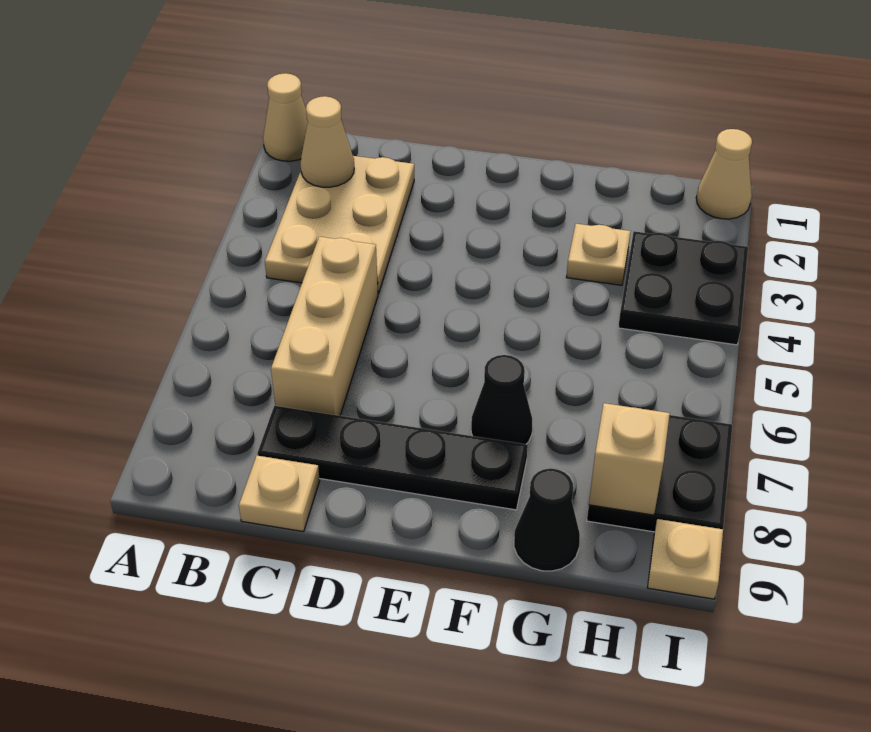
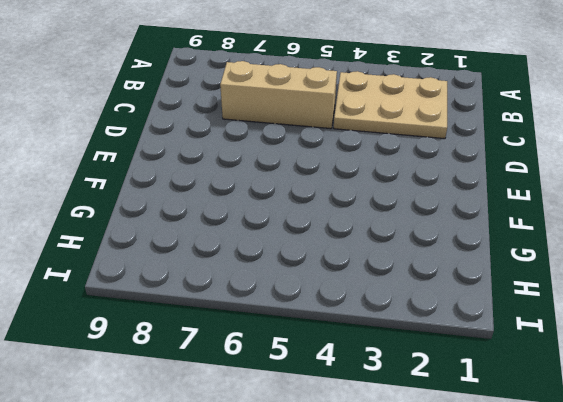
none -> tan cone A1 level 1
none -> black plate C8:F8 level 1
none -> tan plate C9 level 1

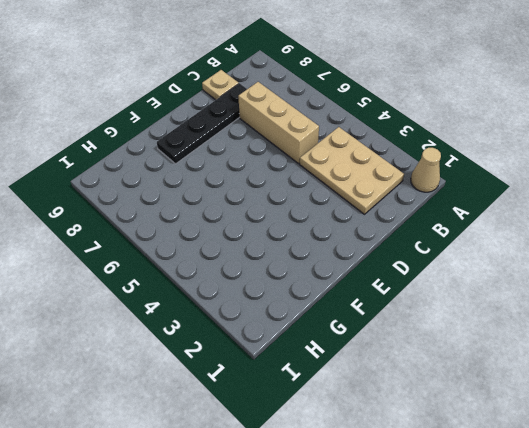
none -> black cone F7 level 1
none -> tan plate G3 level 1
none -> black cone G9 level 1

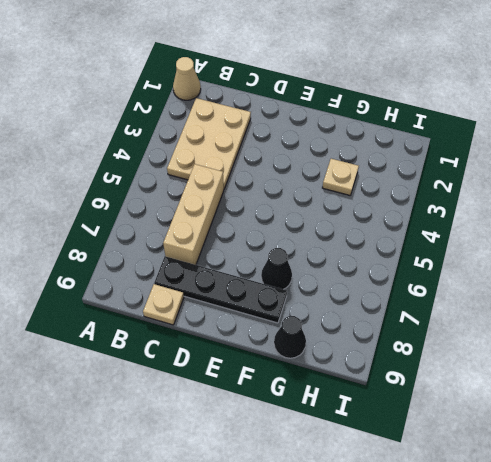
none -> black plate H3:I4 level 1
none -> black plate H7:I8 level 1
none -> tan cone I1 level 1

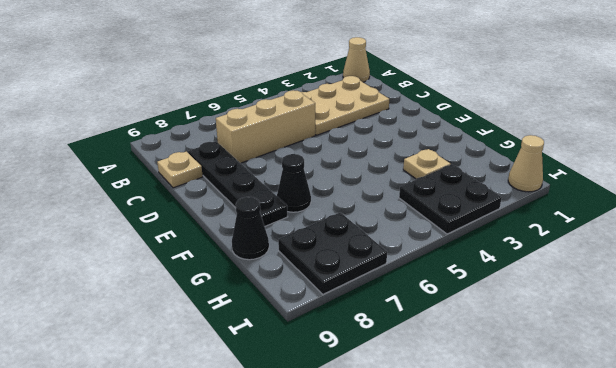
none -> tan plate I9 level 1
none -> tan cone B2 level 2
none -> tan brick H8 level 2

